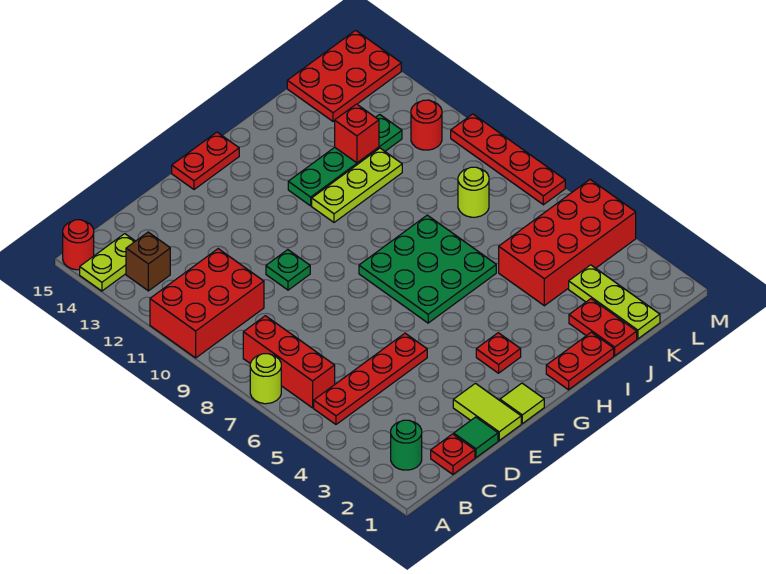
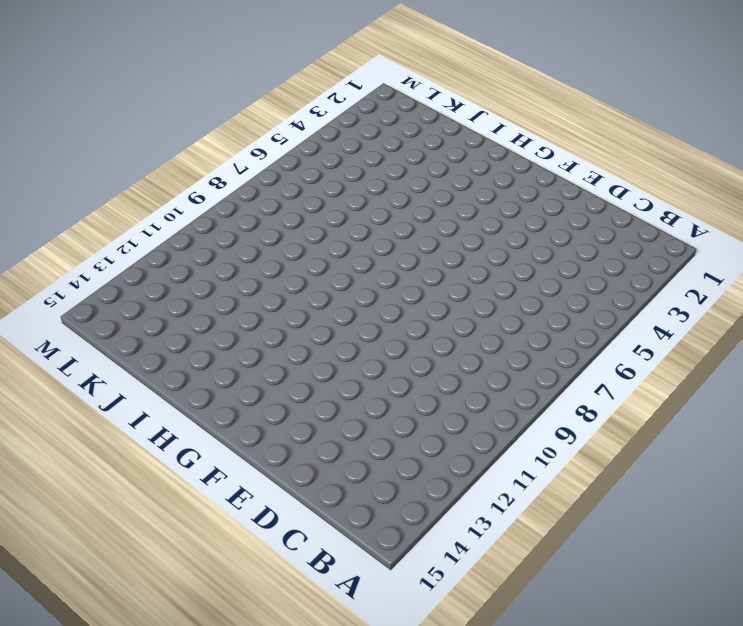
none -> lime round brick A7 level 1
none -> red brick A10:C11 level 1
none -> lime plate A14:B14 level 1

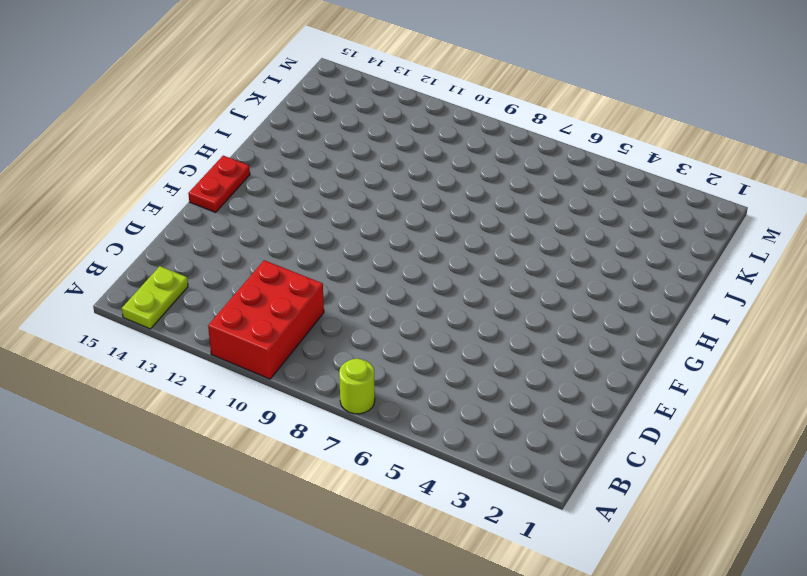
none -> red round brick A15 level 1
none -> green round brick B2 level 1
none -> red plate B5:E5 level 1

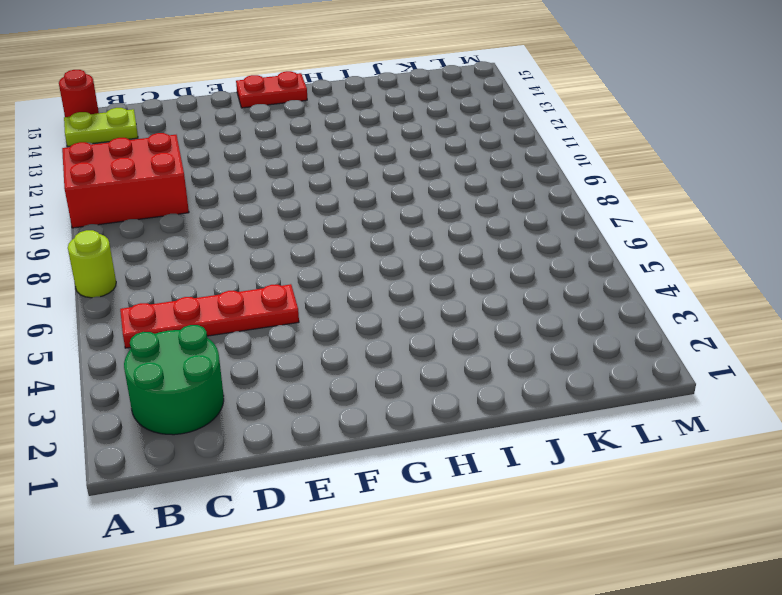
green round brick B2:C3 level 1 -> green round brick B2 level 1
none -> red brick B6:B8 level 1
none -> brown brick B13 level 1
none -> red plate C1 level 1

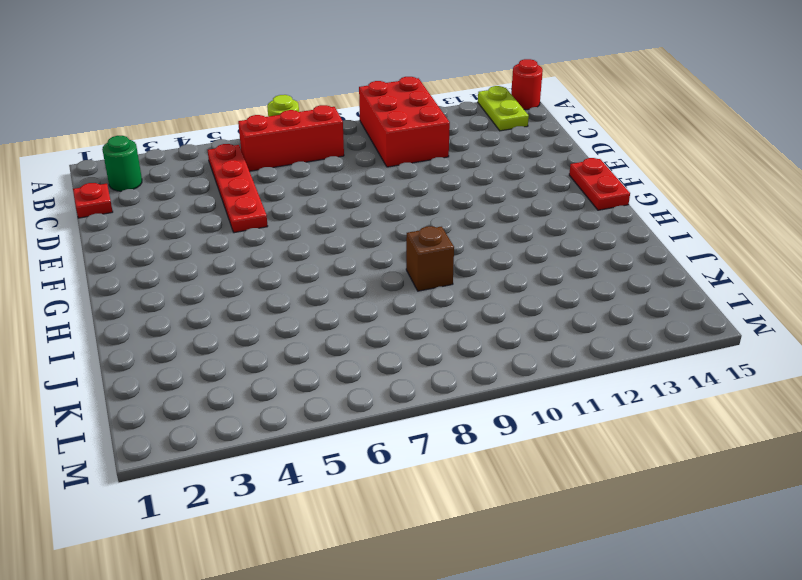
brown brick I9 level 1 -> brown brick B13 level 1
none -> green tile D1 level 1
none -> lime tile E1:E2 level 1
none -> green plate E10 level 1

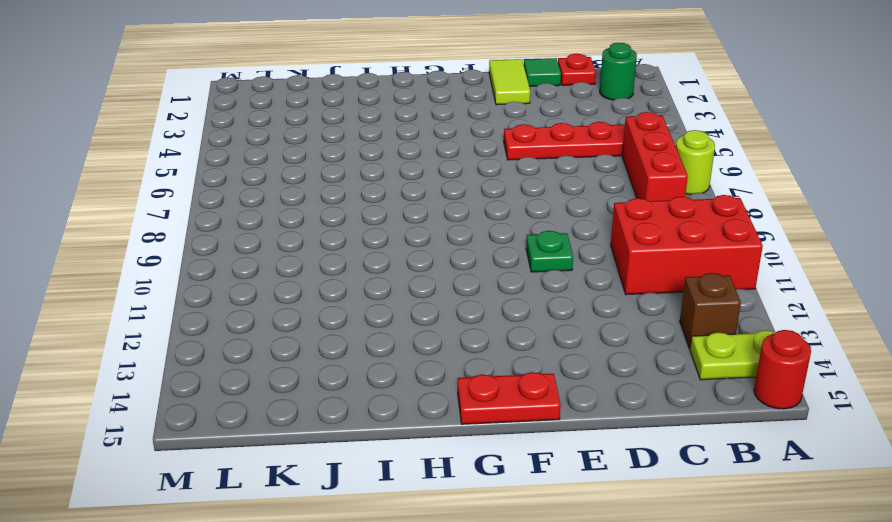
none -> lime tile F1 level 1
none -> red plate G3 level 1
none -> green plate G6:I8 level 1

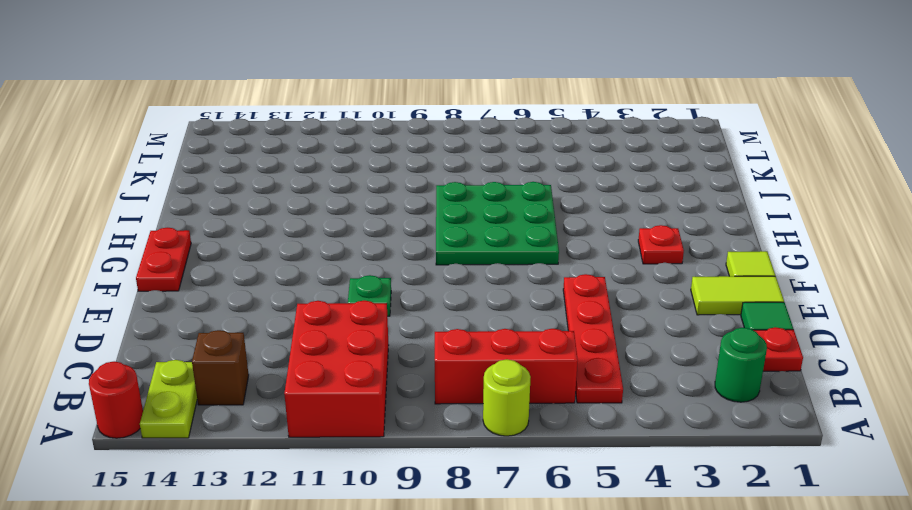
none -> red plate H1:I1 level 1
none -> lime plate H11:J11 level 1
none -> green plate H12:K12 level 1

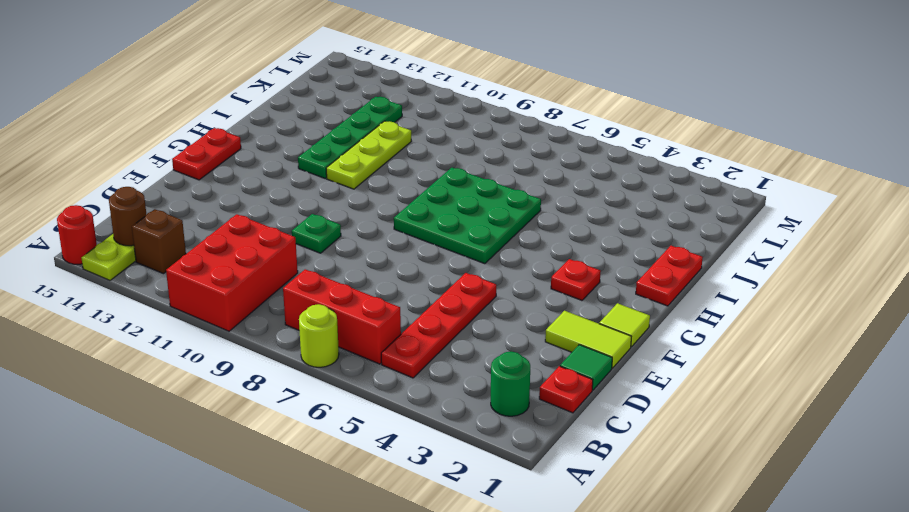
brown round brick B14 level 2 -> none
none -> red plate J1:J2 level 1
none -> red brick J4:M5 level 1
none -> lime plate K1:K3 level 1

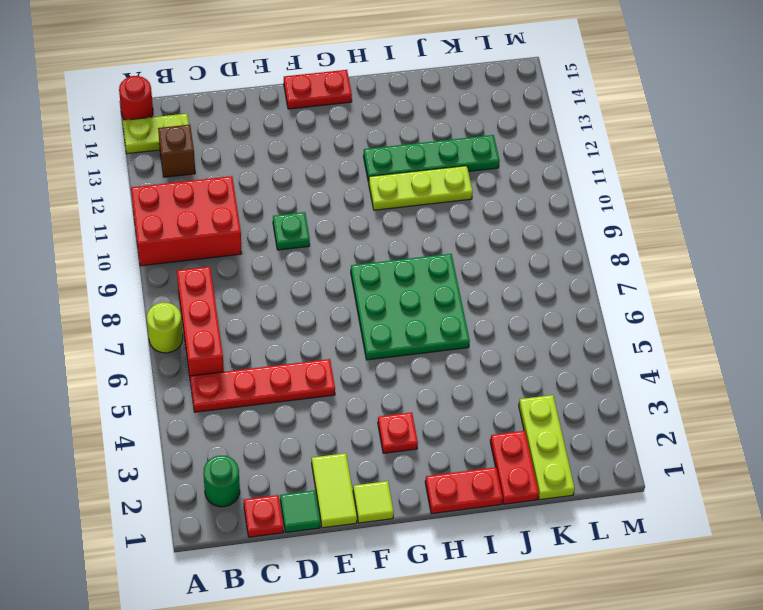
none -> red brick J4:M5 level 1
none -> lime round brick K8 level 1
none -> red plate K14:M15 level 1

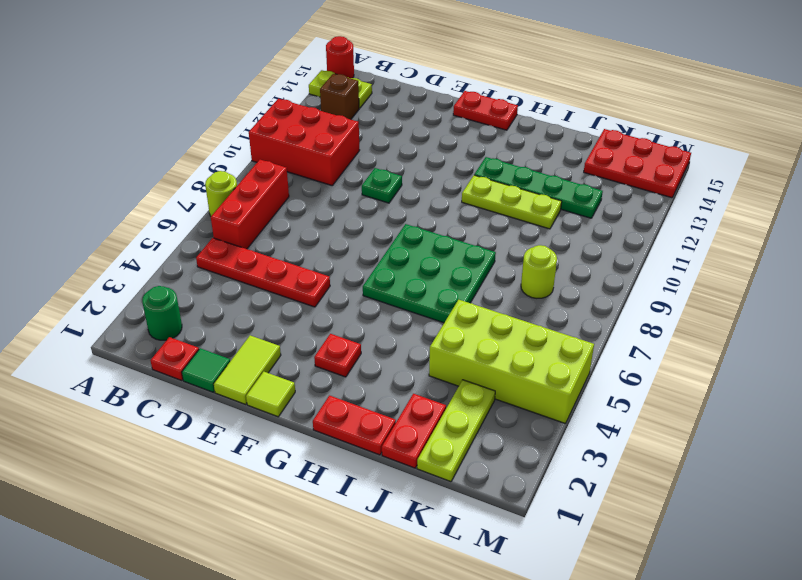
lime brick J4:M5 level 1 -> red brick J4:M5 level 1
none -> red round brick L11 level 1
none -> red plate M7:M10 level 1
none -> red brick J12 level 2

